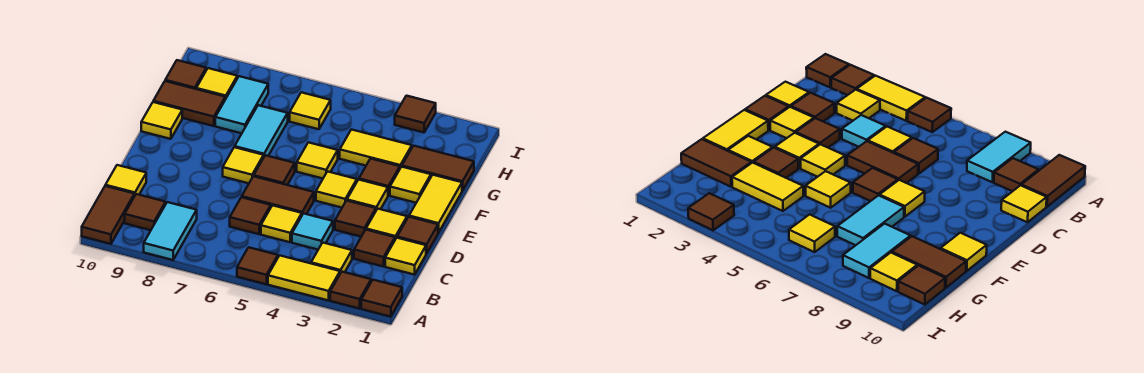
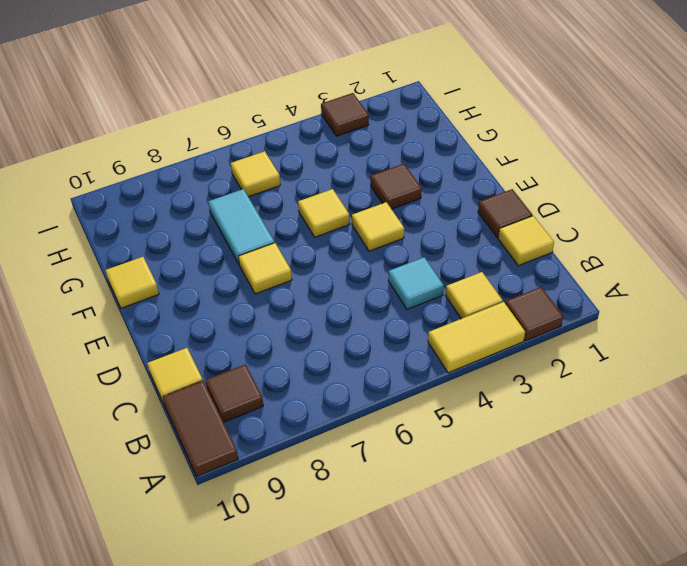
none -> brown tile A1 level 1
none -> brown tile A5 level 1
none -> cyan tile A8:B8 level 1
none -> brown tile C2 level 1

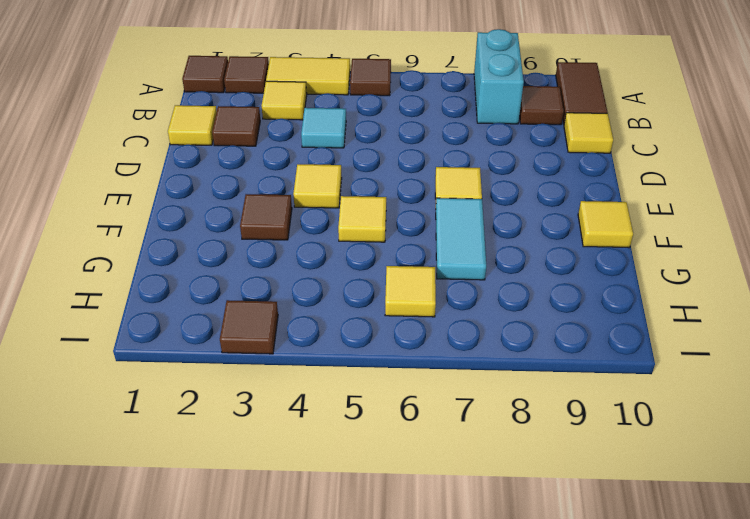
cyan brick A8:B8 level 1 -> cyan tile A8:B8 level 1
none -> yellow tile C5 level 1
none -> brown tile C6 level 1
none -> brown tile D1 level 1
none -> yellow tile D2 level 1

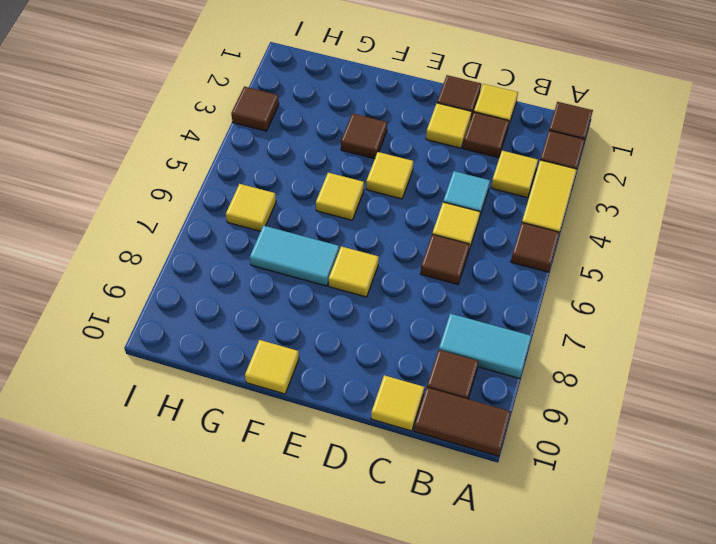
none -> brown tile D3 level 1
none -> brown tile D5:D6 level 1
none -> yellow tile E1:F1 level 1
none -> yellow tile E3 level 1

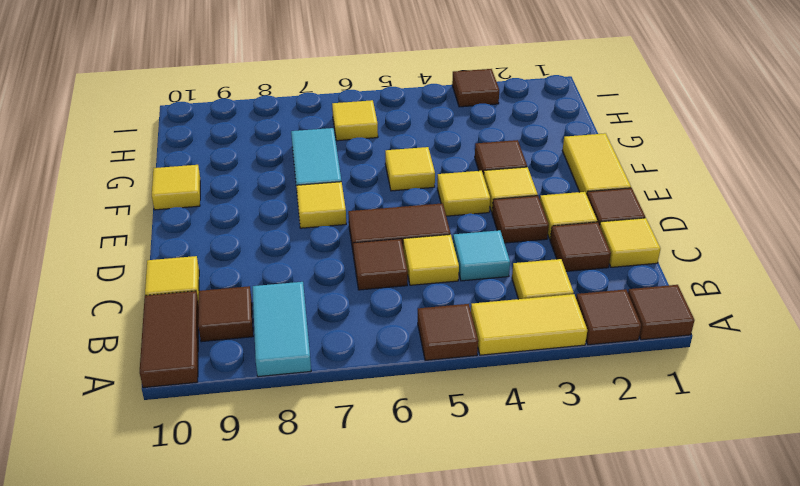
none -> brown tile E6 level 1
none -> yellow tile F2 level 1
none -> brown tile G1:G2 level 1
none -> yellow tile G3:G4 level 1

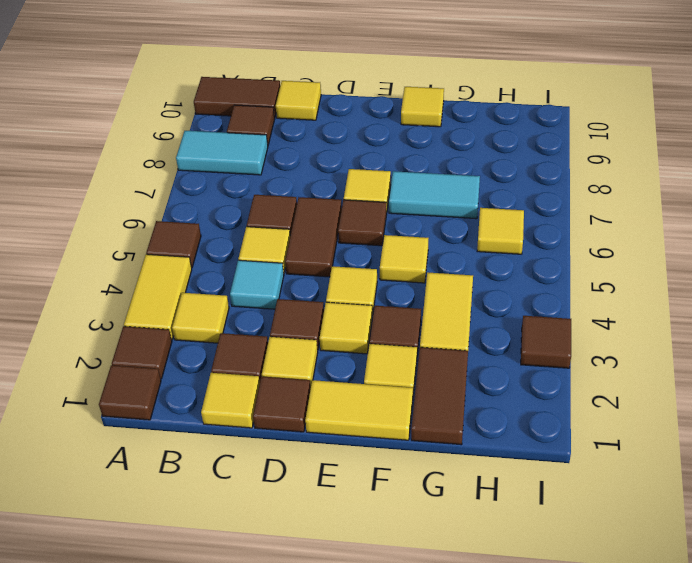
none -> cyan tile G8:H8 level 1
none -> brown tile G9:G10 level 1
none -> yellow tile H9 level 1
none -> brown tile H10 level 1

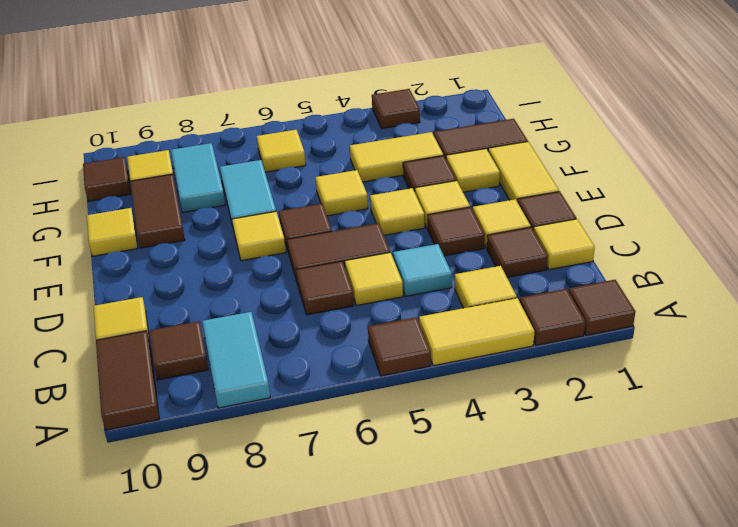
brown tile F9:G9 level 1 -> brown tile G9:G10 level 1

